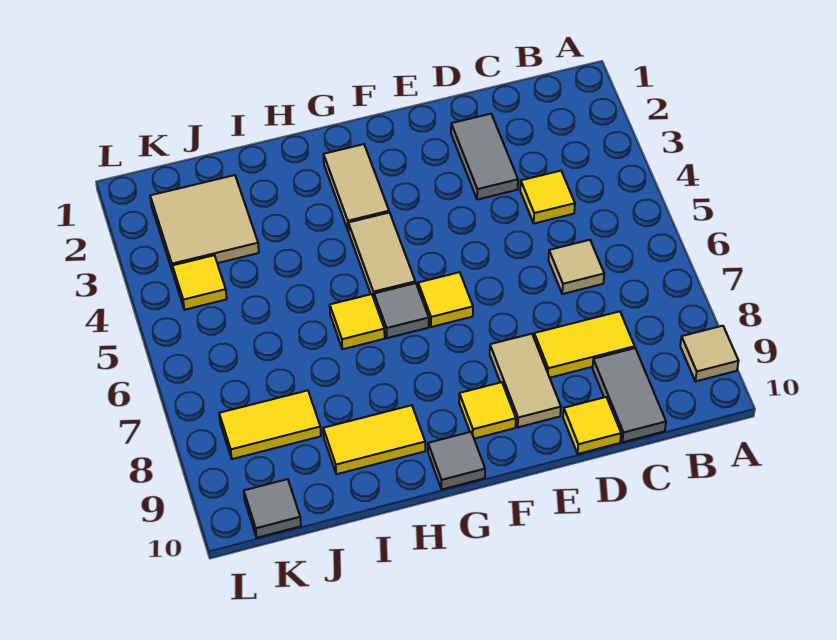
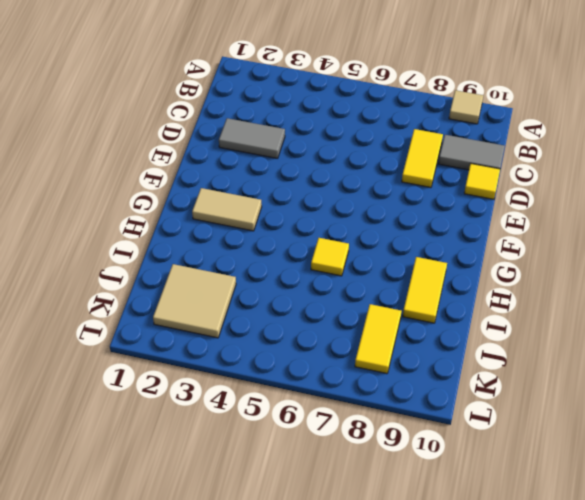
none -> yellow tile C4 level 1
none -> tan tile C6 level 1
none -> tan tile E8:E9 level 1

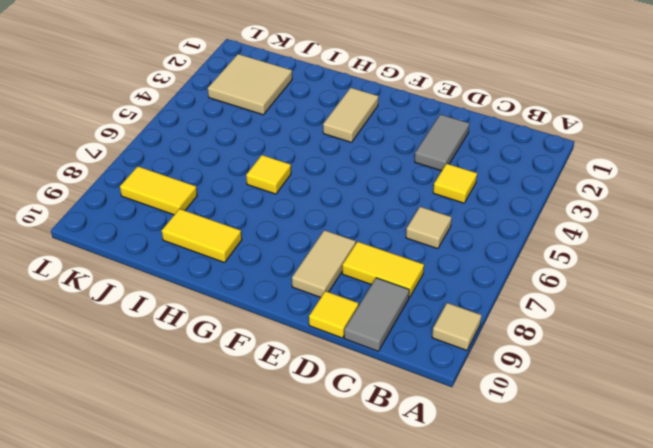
none -> yellow tile F6 level 1
none -> yellow tile F9 level 1
none -> tan tile G4:G5 level 1

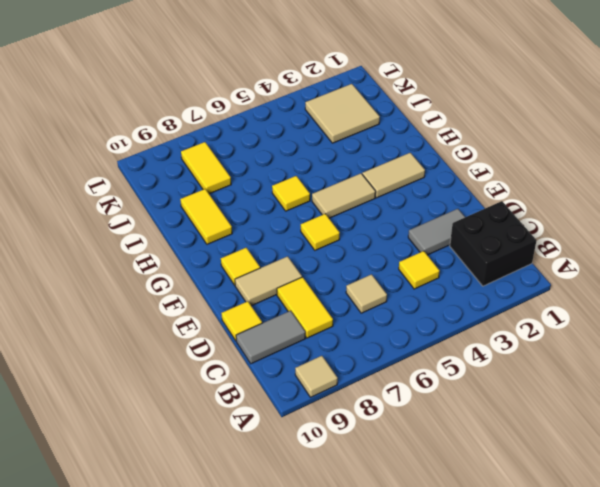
black brick B1:C2 level 1 -> none
none -> grey tile G6 level 1
none -> grey tile G10 level 1
none -> yellow tile K4 level 1

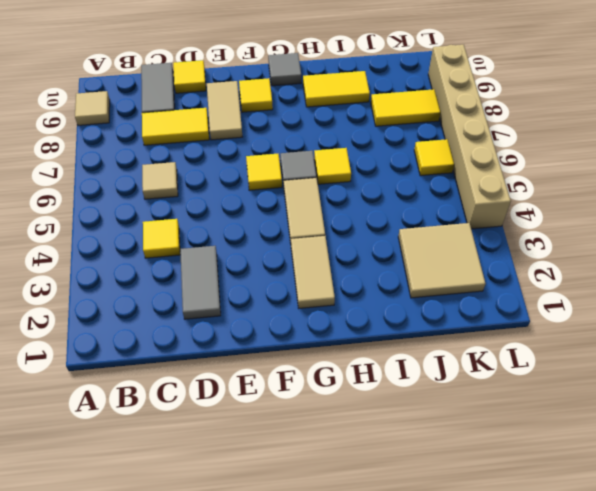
yellow tile K6 level 1 -> yellow tile K4 level 1
tan brick L4:L9 level 1 -> none
none -> grey tile K10 level 1

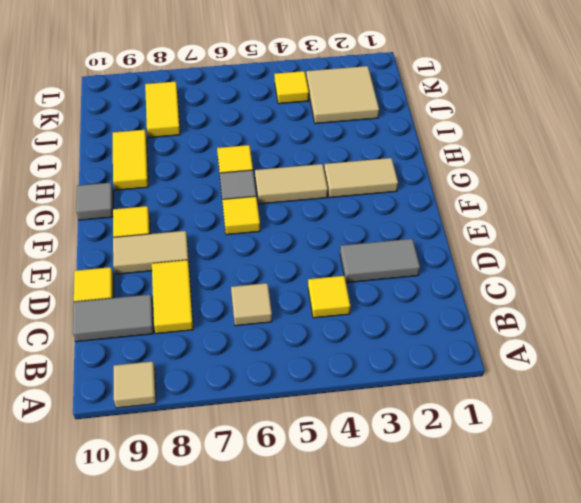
none -> grey tile K10 level 1

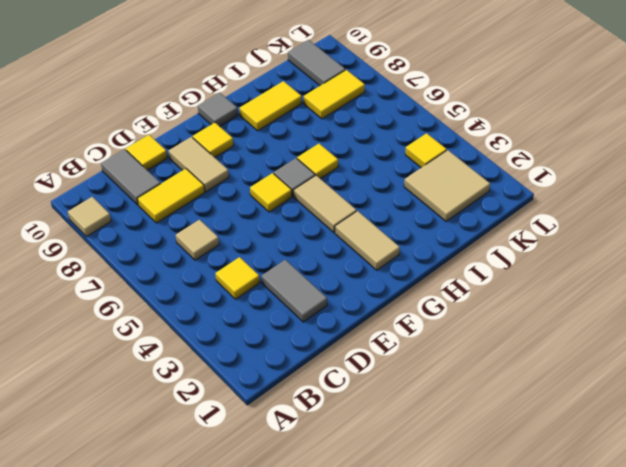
grey tile K9:K10 level 1 -> grey tile K10 level 1

